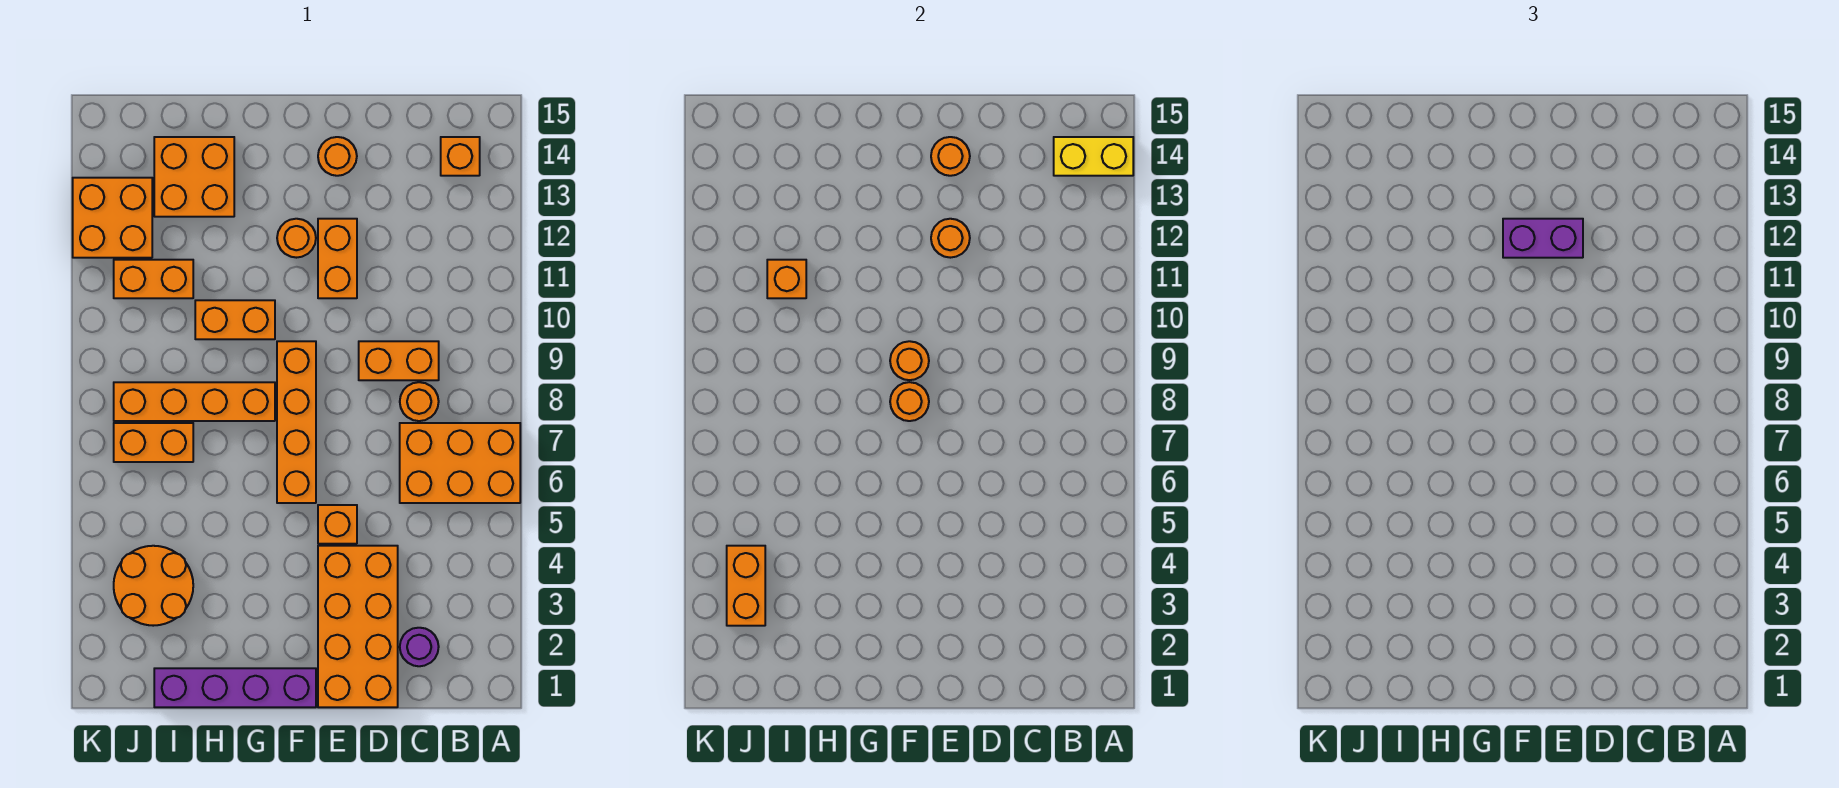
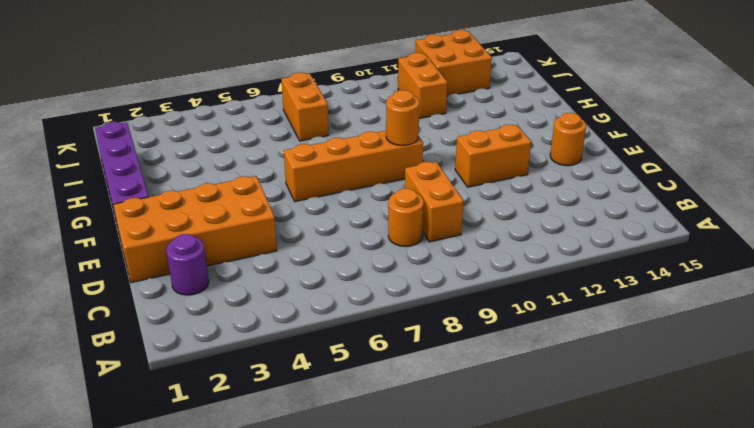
none -> orange brick A6:C7 level 1
none -> orange brick B14 level 1
none -> orange brick E5 level 1

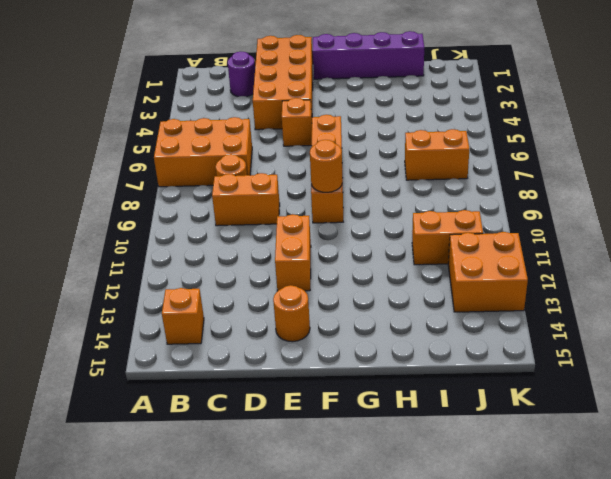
none -> orange round brick F12 level 1
none -> orange brick G8:J8 level 1
none -> orange brick G10:H10 level 1

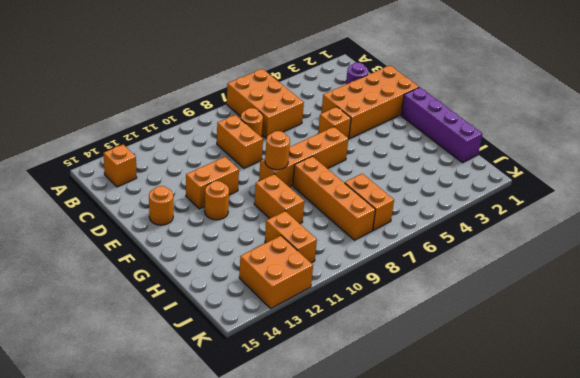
none -> orange brick H13:I14 level 1
none -> orange round brick I3:J4 level 1
none -> yellow brick A14:B14 level 2

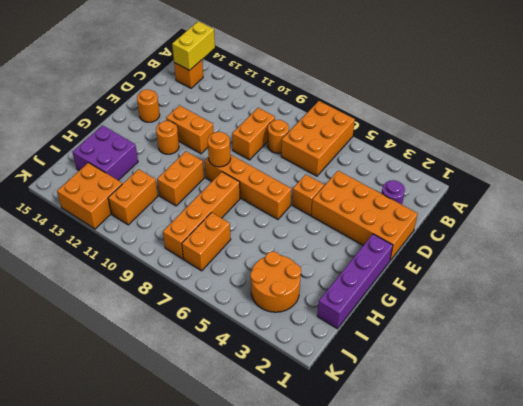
purple brick H13:I14 level 1 -> orange brick H13:I14 level 1
none -> orange round brick E12 level 2
none -> orange round brick E14 level 2
none -> orange round brick F8 level 2

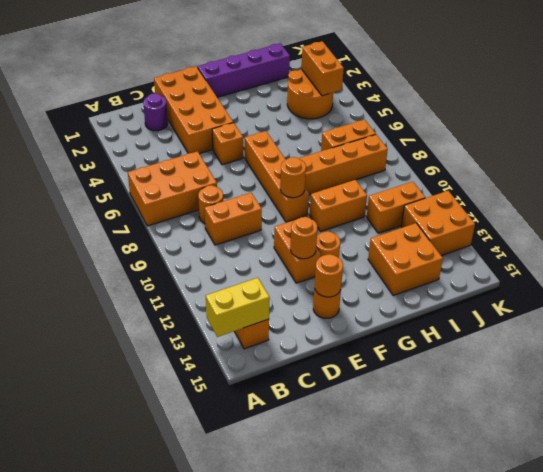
none -> orange round brick F8 level 2
none -> orange brick I11 level 2
none -> purple brick E12:F12 level 3

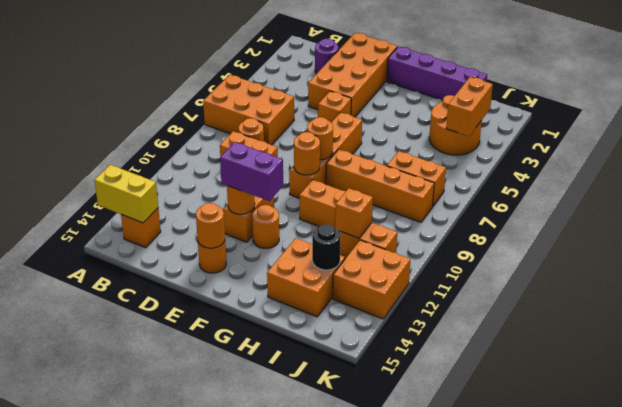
black round brick I13 level 2 -> none

